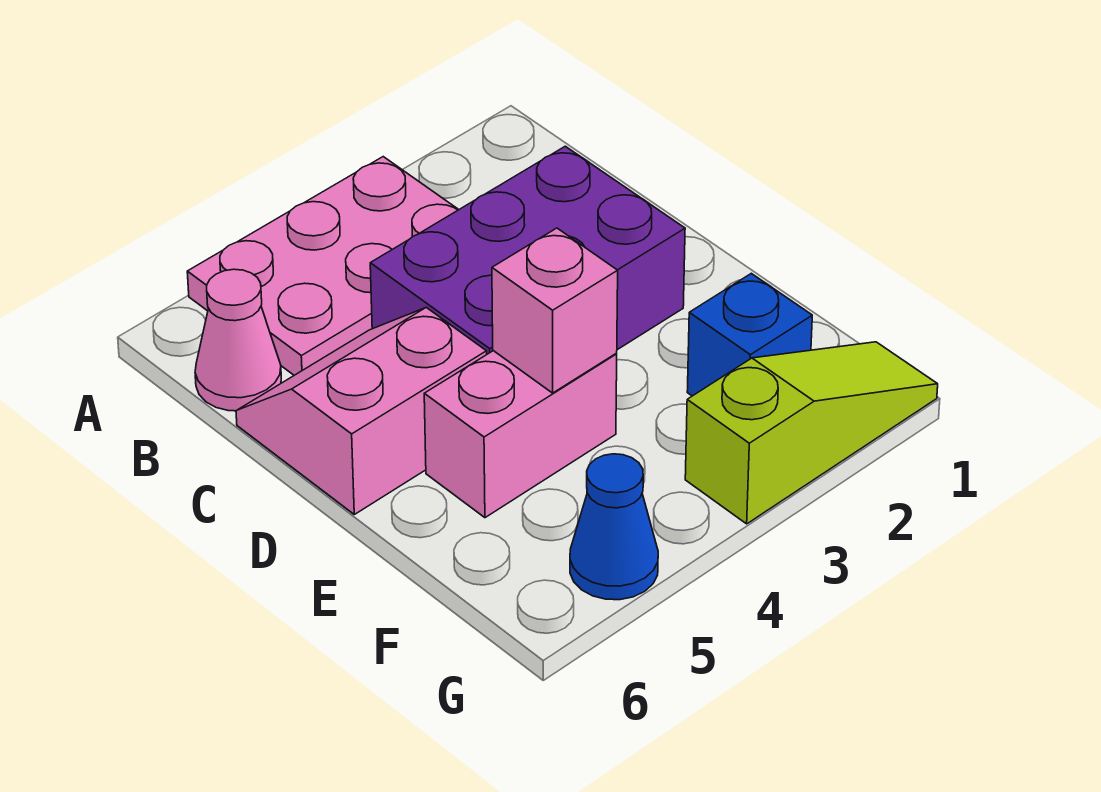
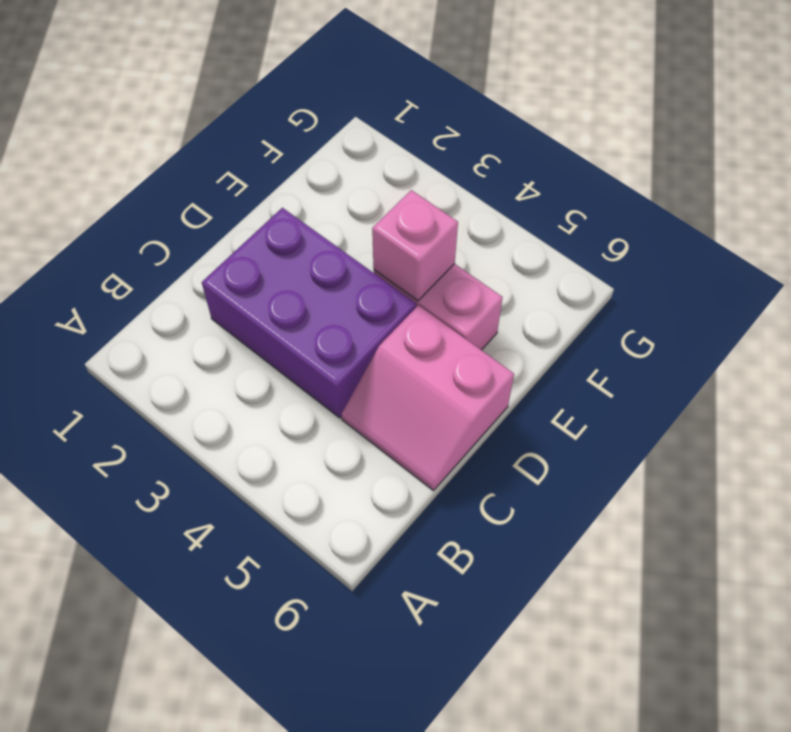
none -> pink plate A3:B5 level 1
none -> pink cone B6 level 1

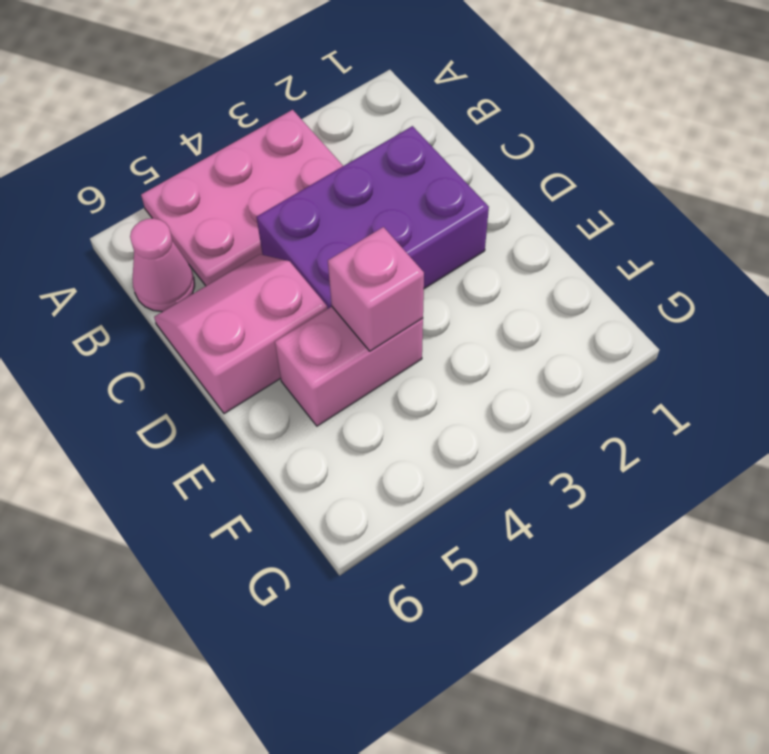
none -> blue brick F2 level 1
none -> lime slope G1:G3 level 1 top 3

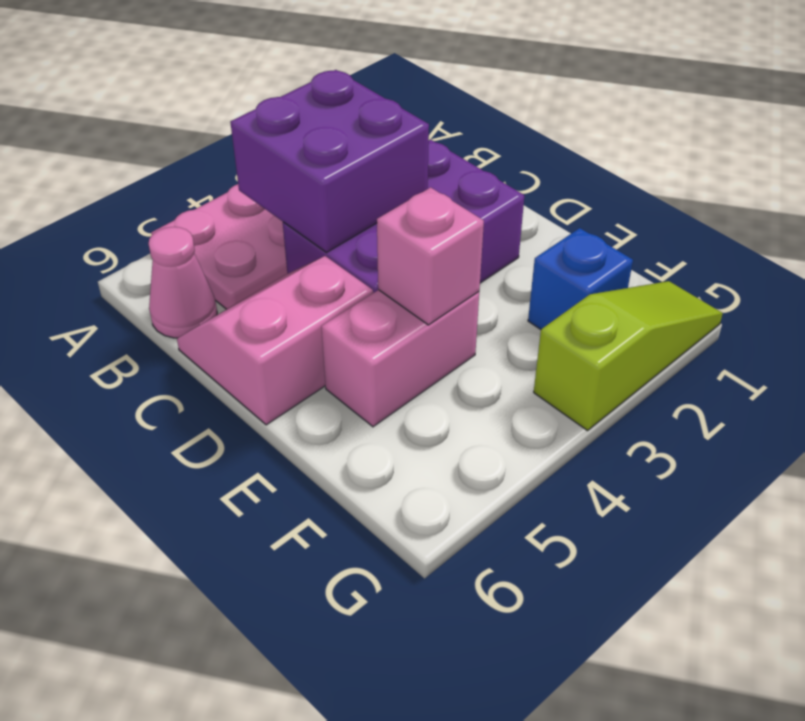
purple brick B3:C4 level 2 -> none
none -> blue cone G5 level 1

